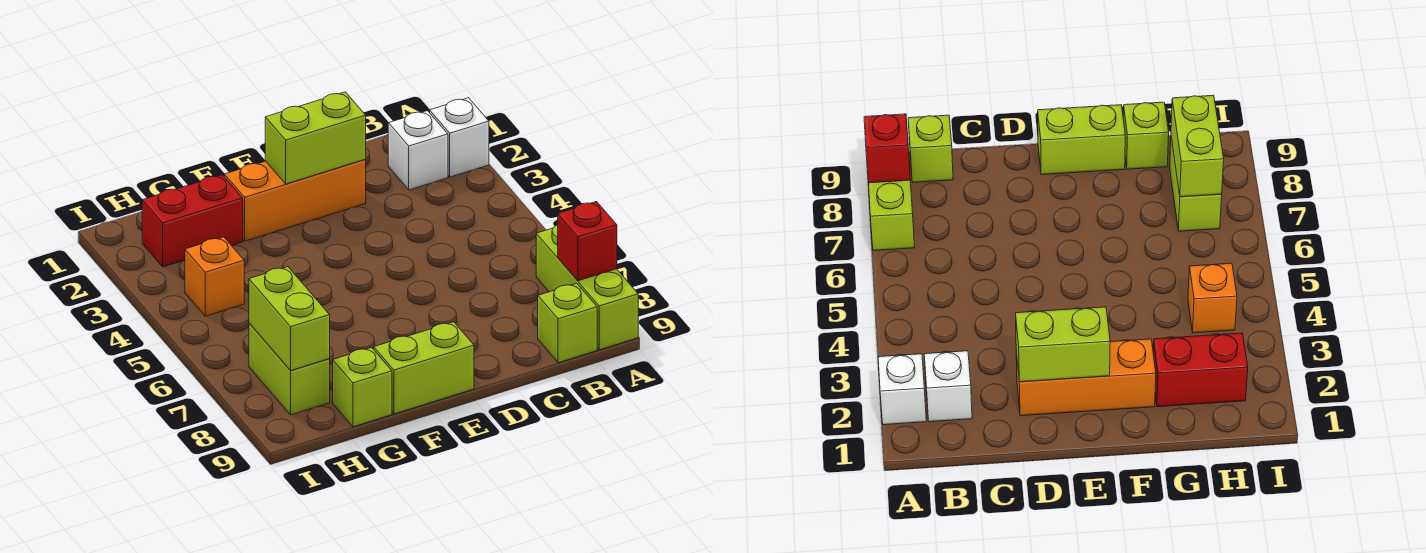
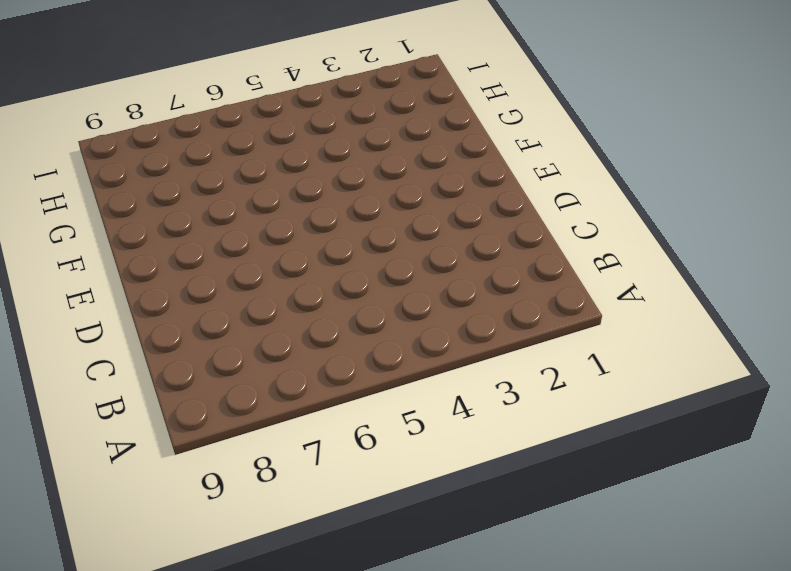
none -> white brick A2 level 1
none -> lime brick A7:A9 level 1
none -> white brick B2 level 1

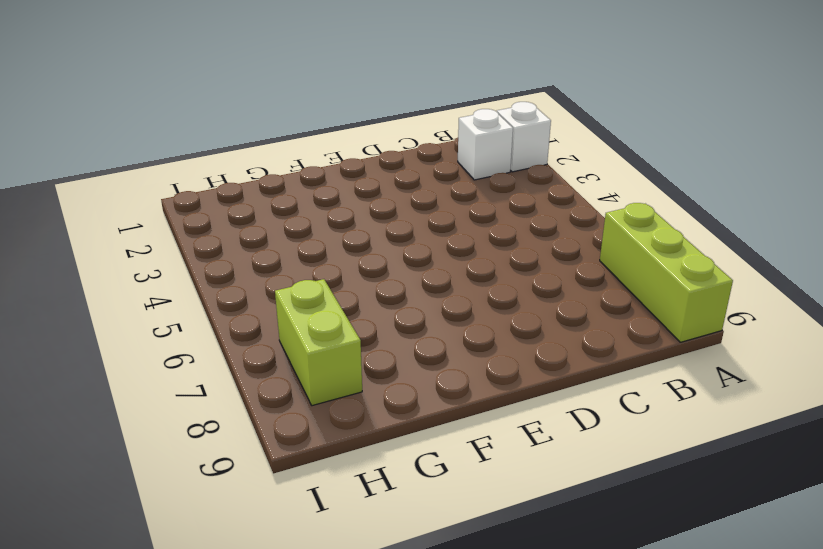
none -> lime brick B9 level 1
none -> orange brick D2:F2 level 1
none -> lime brick E9:F9 level 1

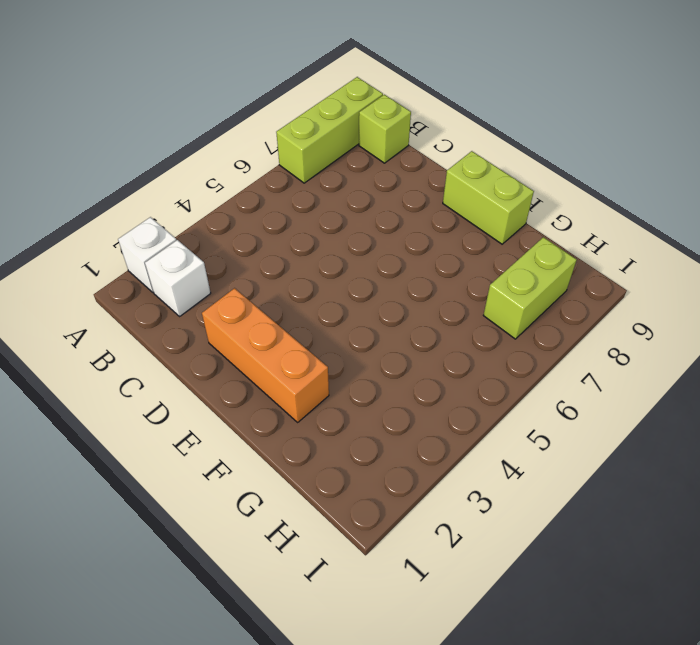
none -> red brick G2:H2 level 1
none -> lime brick G9 level 1
none -> orange brick H4 level 1

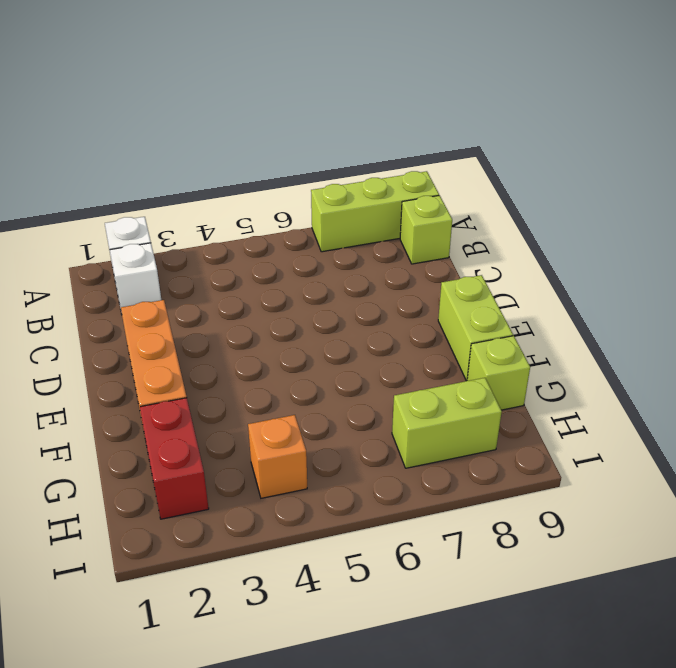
none -> red brick A8 level 2
none -> lime brick D2:E2 level 2
none -> lime brick H7:H8 level 2

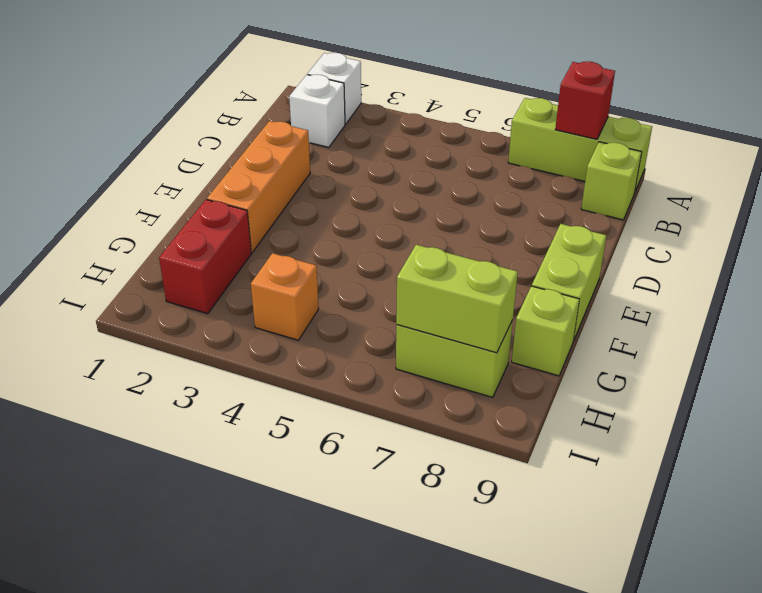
none -> lime brick D2:E2 level 2

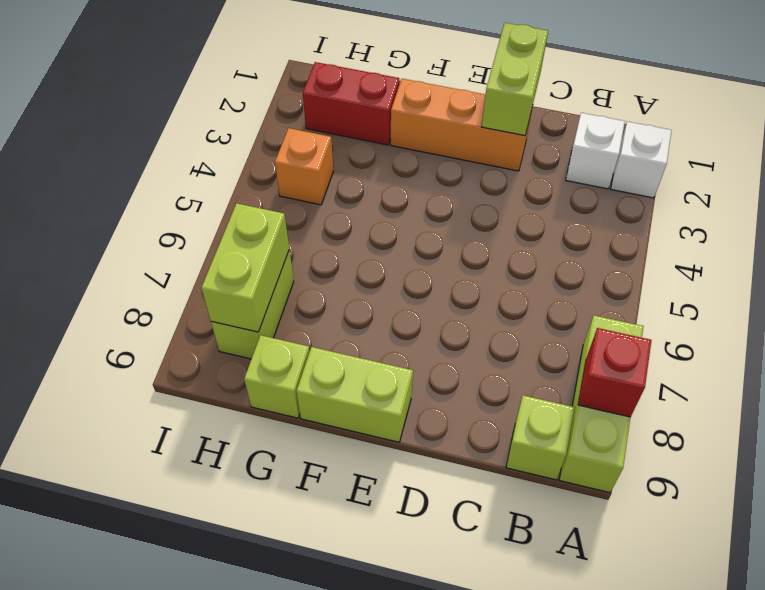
lime brick D1:D2 level 2 -> lime brick D2:E2 level 2

